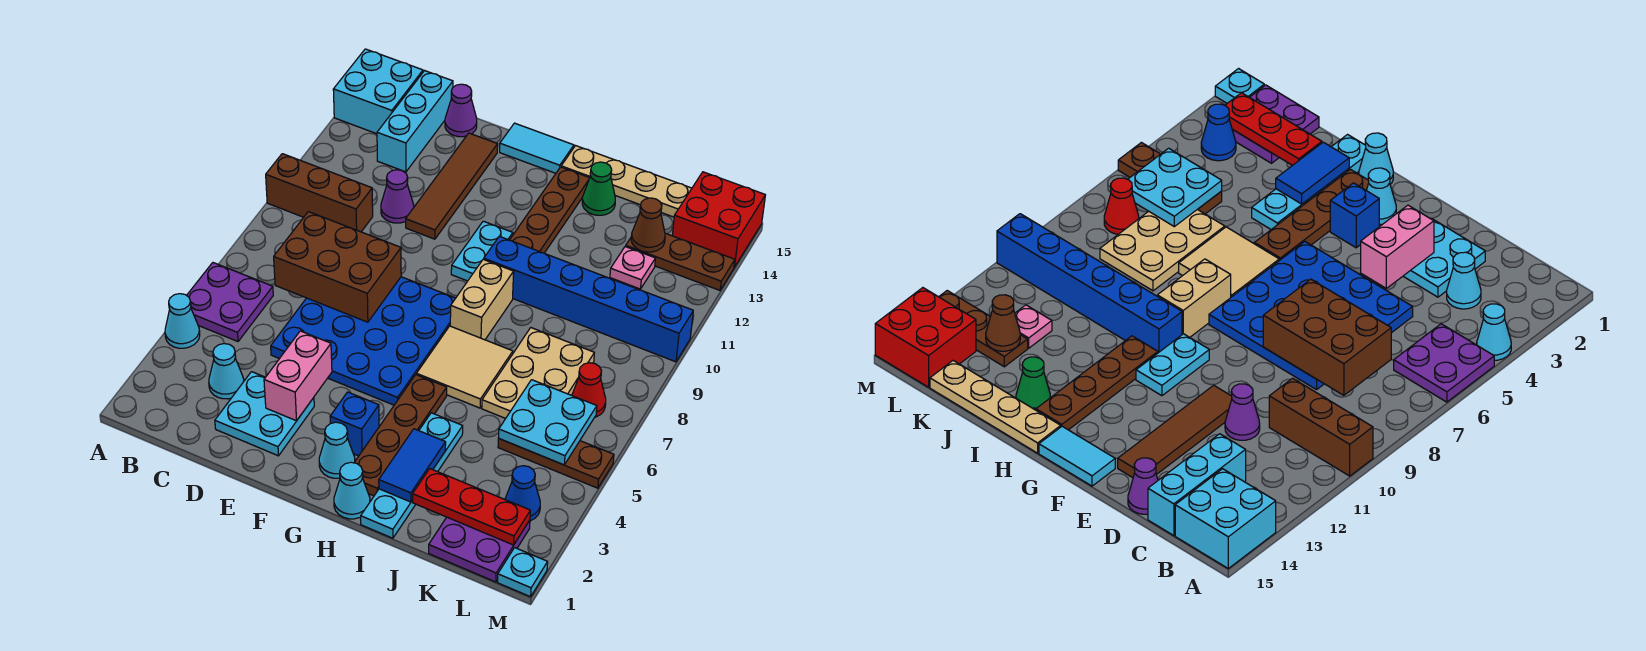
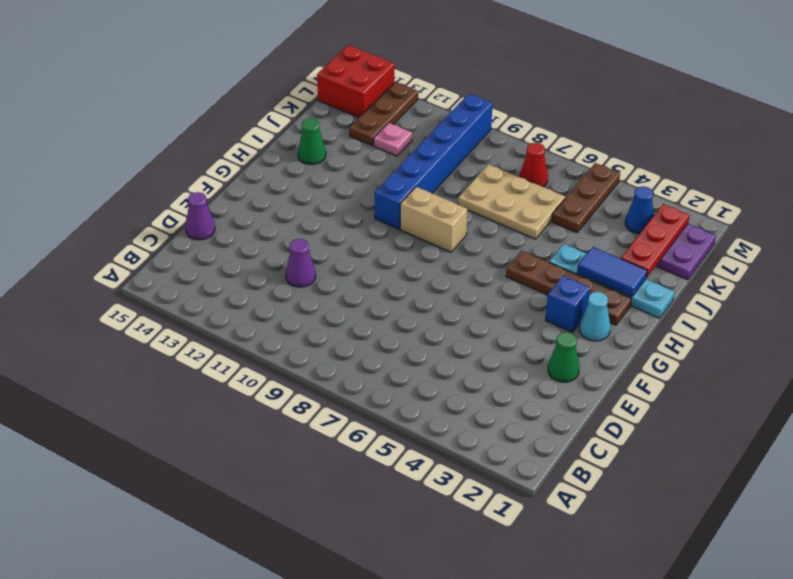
green cone E2 level 1 -> cyan plate D2:E3 level 1
none -> cyan cone A4 level 1
none -> purple plate A5:B6 level 1
none -> brown brick A10:C10 level 1
none -> cyan brick A14:B15 level 1

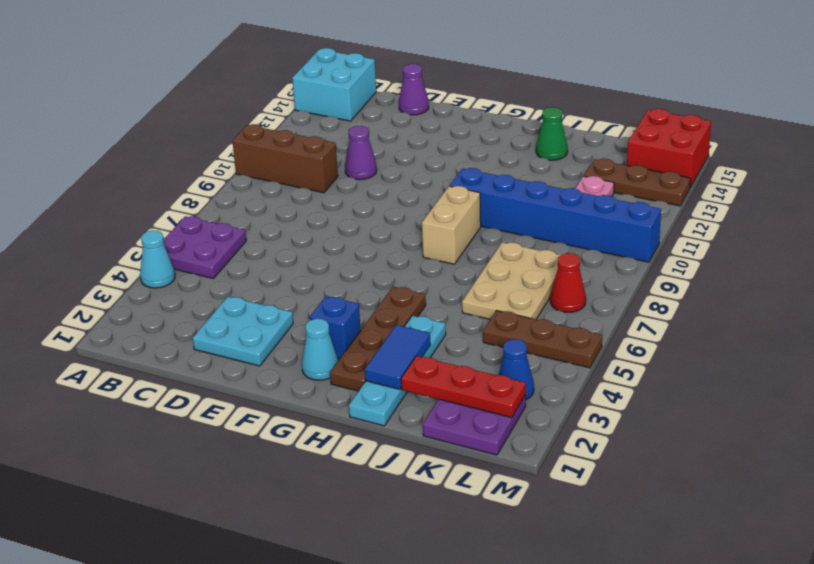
none -> cyan cone C3 level 1
none -> cyan brick C13:C15 level 1
none -> blue plate D5:G8 level 1
none -> brown tile E11:E14 level 1

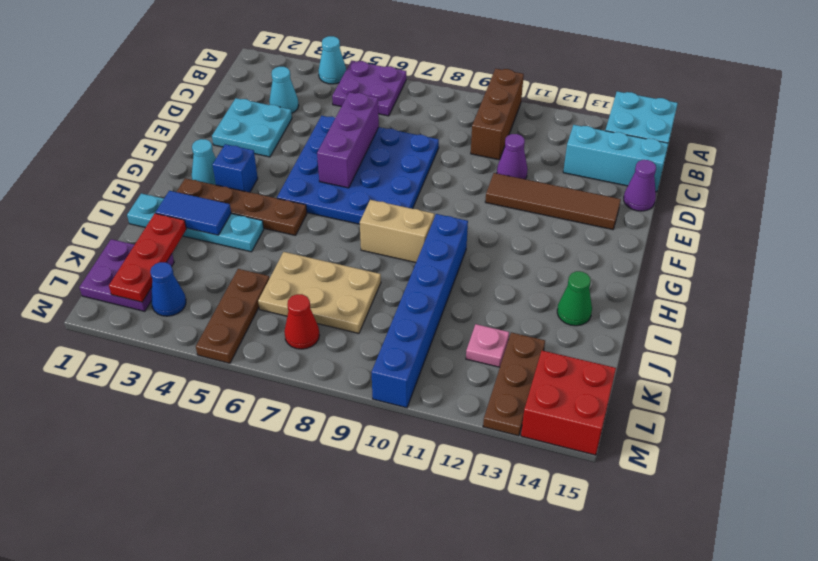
purple brick D6:F6 level 2 -> none
none -> cyan tile F15:G15 level 1
none -> cyan plate G10:G11 level 1
none -> cyan cone H1 level 1
none -> tan tile H6:I7 level 1

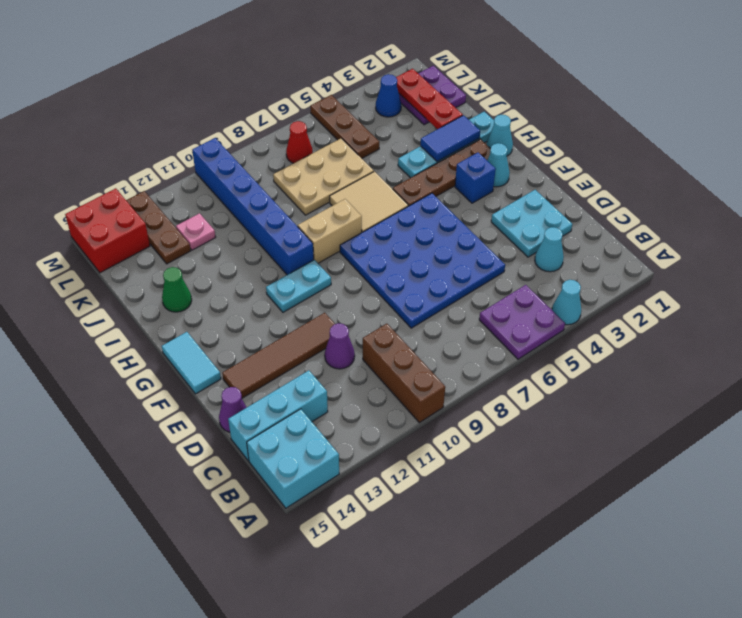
none -> brown plate H11:H14 level 1
none -> tan plate H15:K15 level 1
none -> cyan plate M1 level 1
none -> brown brick C7:E8 level 2

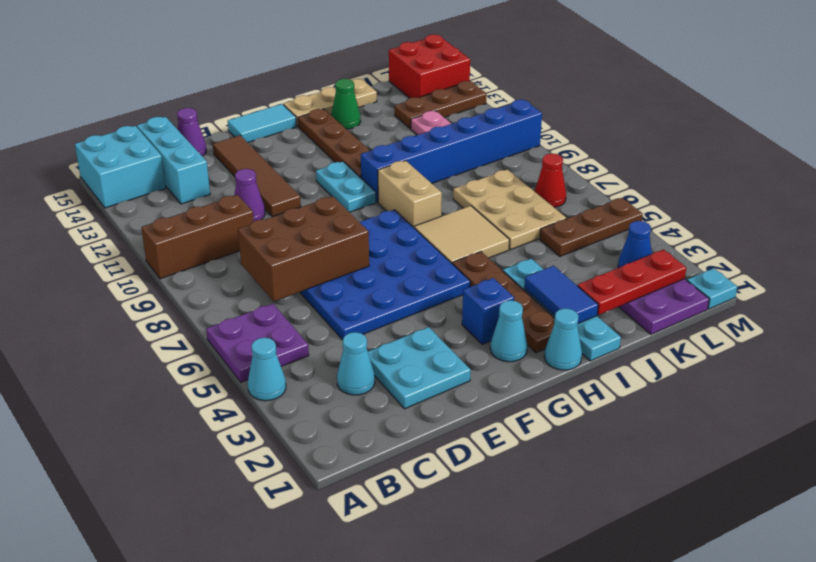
tan plate H15:J15 level 1 -> tan plate H15:K15 level 1
none -> pink brick E3:E4 level 2
none -> cyan plate K5:L6 level 2
none -> brown cone K13 level 2

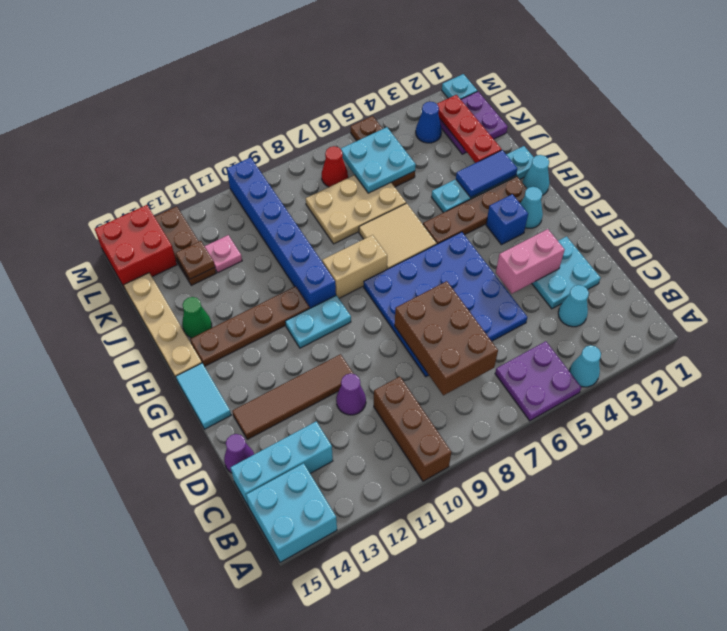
brown plate K13 level 2 -> brown cone K13 level 2

